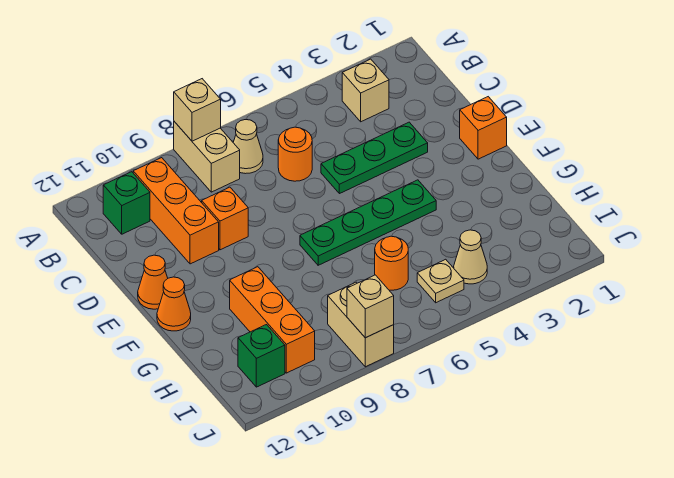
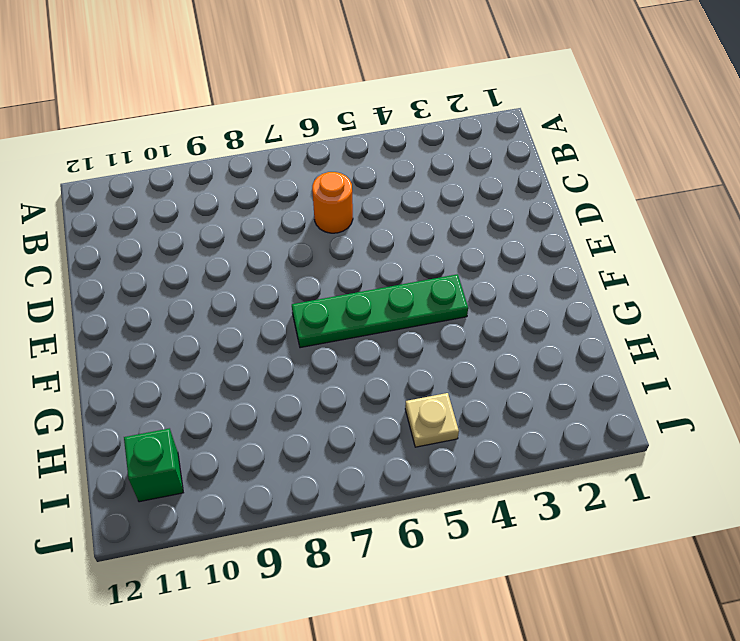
none -> tan brick A8:B8 level 1
none -> tan brick B3 level 1
none -> tan cone B7 level 1

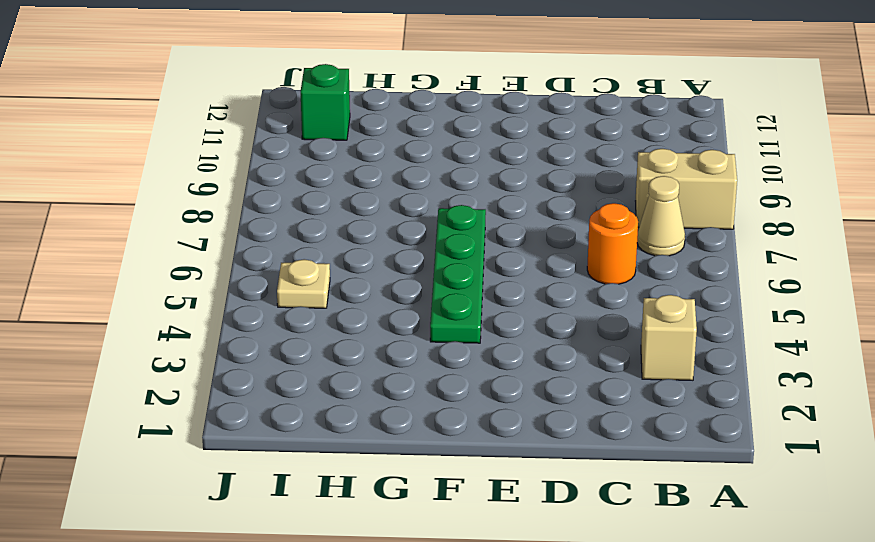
none -> orange brick B10:D10 level 1
none -> green brick B11 level 1
none -> green plate D3:D5 level 1

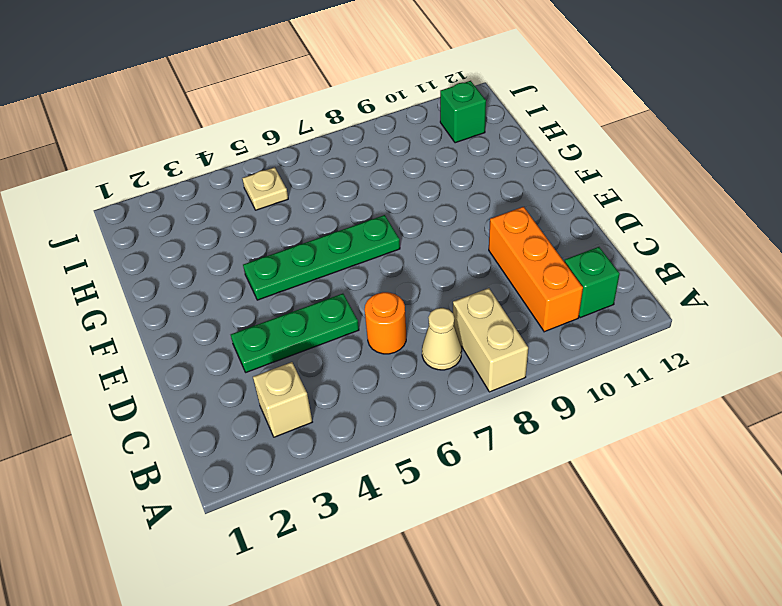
none -> orange brick D9 level 1
none -> orange brick E1 level 1
none -> orange cone E12 level 1

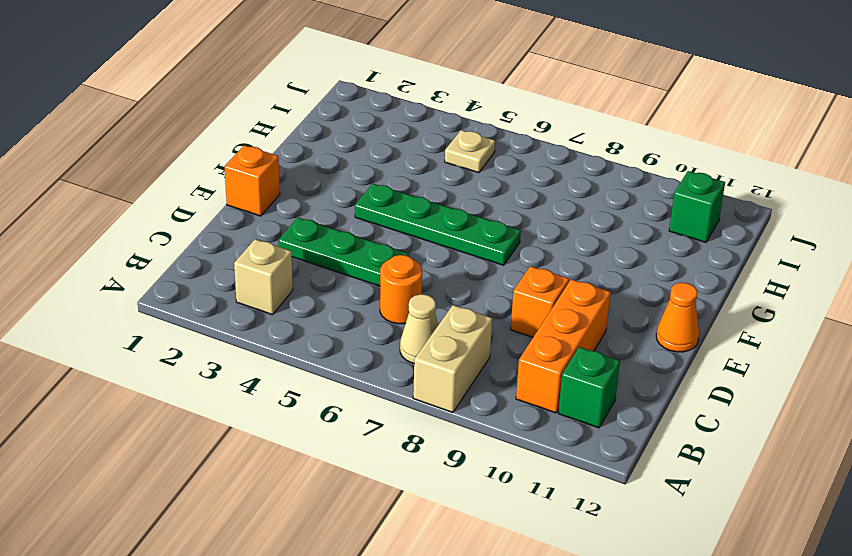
none -> orange cone F12 level 1
none -> orange brick G10:I10 level 1
none -> orange round brick H6 level 1

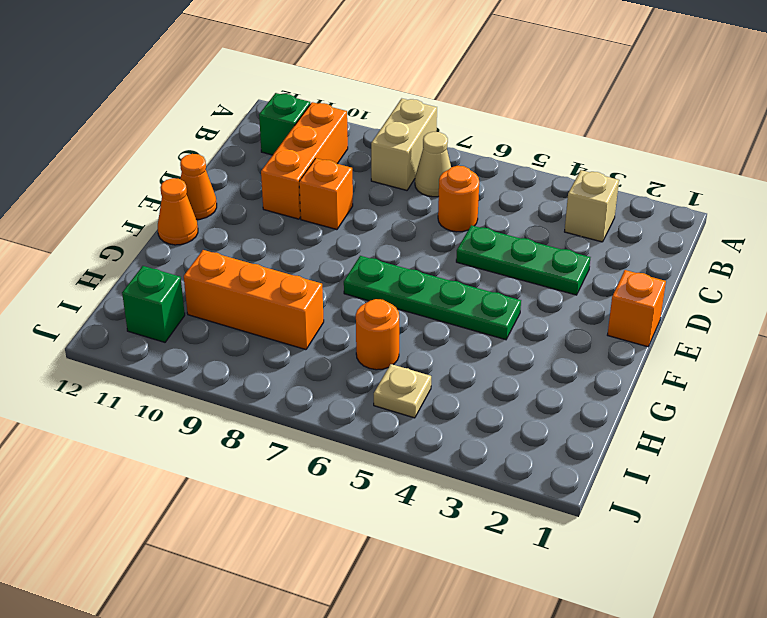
orange brick H8:H10 level 1 -> orange brick G10:I10 level 1
none -> tan cone I4 level 1
none -> tan brick I8:J8 level 1
none -> tan brick A8 level 2

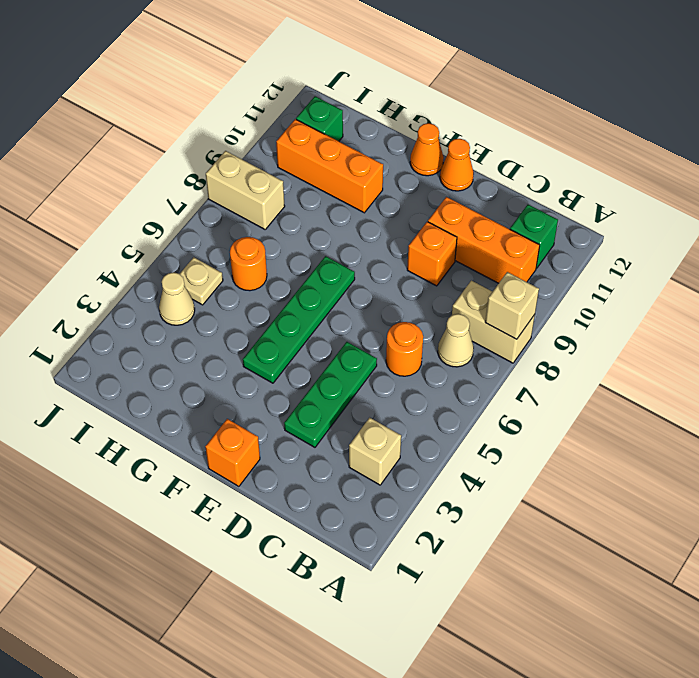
none -> tan brick J8 level 2

